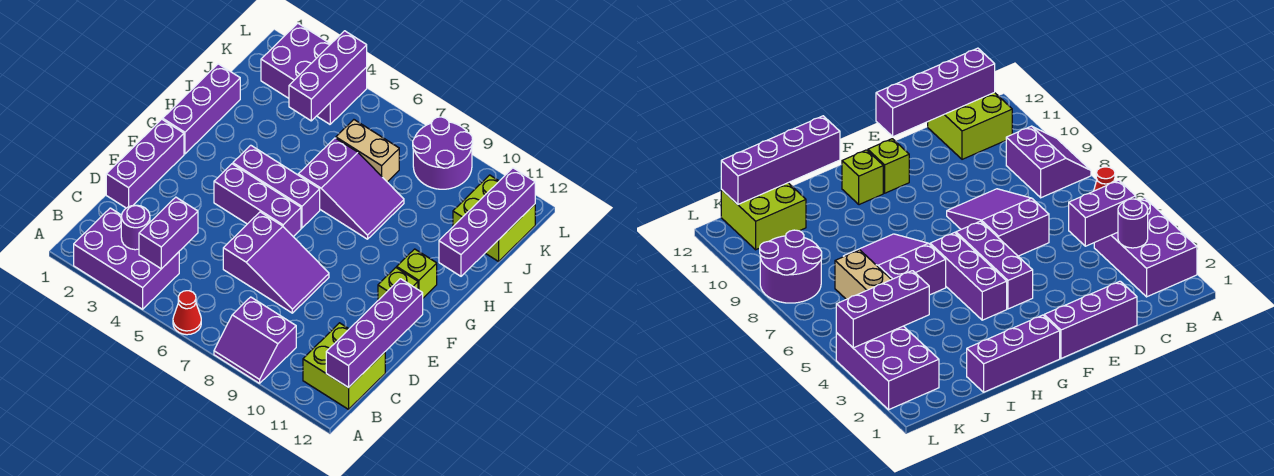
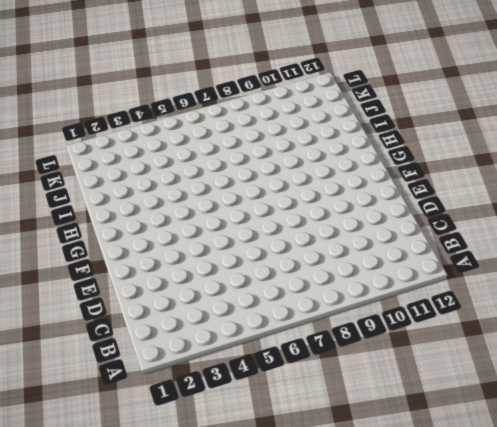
none -> purple brick A2:B4 level 1
none -> red cone A6 level 1
none -> purple slope A8:B9 level 1 top B

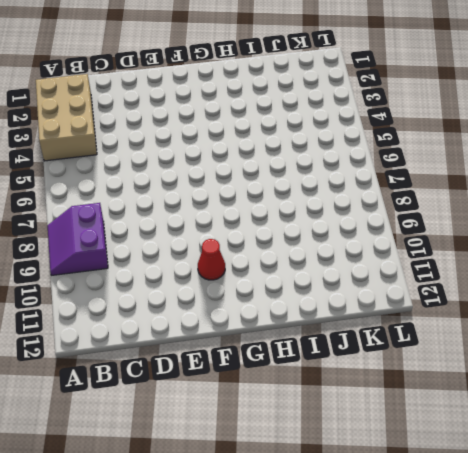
tan brick A2:B4 level 1 -> purple brick A2:B4 level 1
red cone F10 level 1 -> red cone A6 level 1
none -> lime brick B11:C12 level 1
none -> purple brick D1:F1 level 1
none -> purple slope D6:E8 level 1 top 6

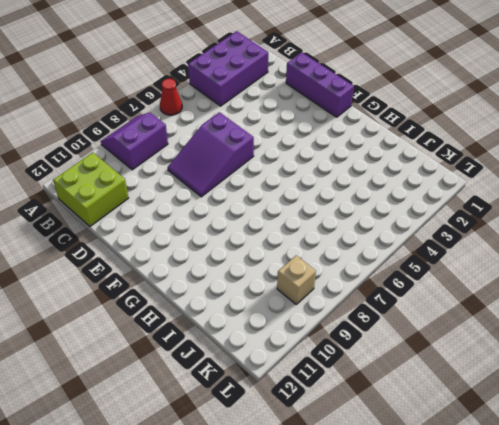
tan brick K9 level 1 -> purple round brick K8:L9 level 1
none -> purple brick F4:F6 level 1
none -> lime brick F11 level 1
none -> purple brick G1:I1 level 1

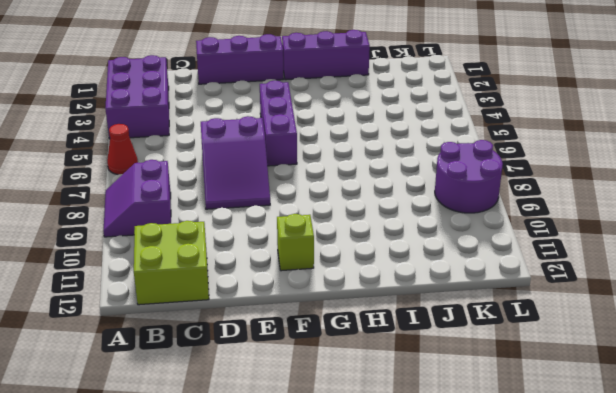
none -> purple brick G4:G6 level 1
none -> lime brick G11 level 1
none -> purple slope H6:I8 level 1 top 6

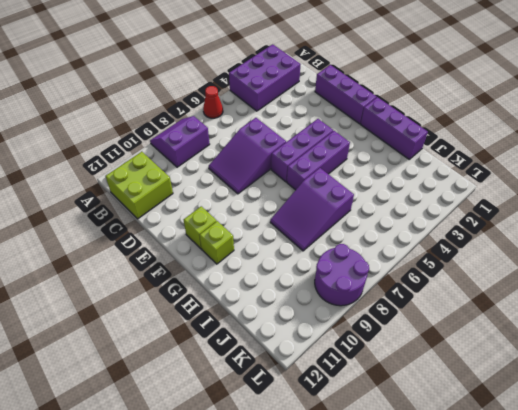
none -> tan brick J6:J7 level 1
none -> lime brick J11:K12 level 1
none -> purple brick K2:L4 level 1

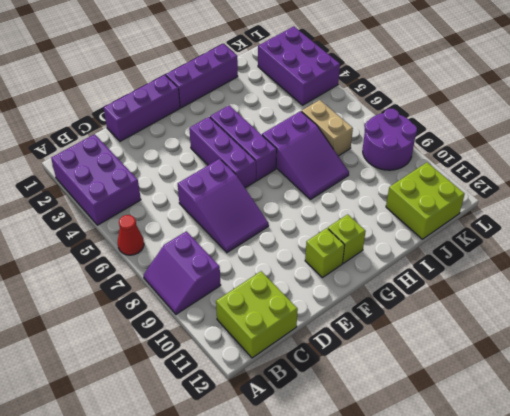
none -> purple round brick B3 level 2
none -> purple brick B4:C4 level 2
none -> purple brick B12:E12 level 2

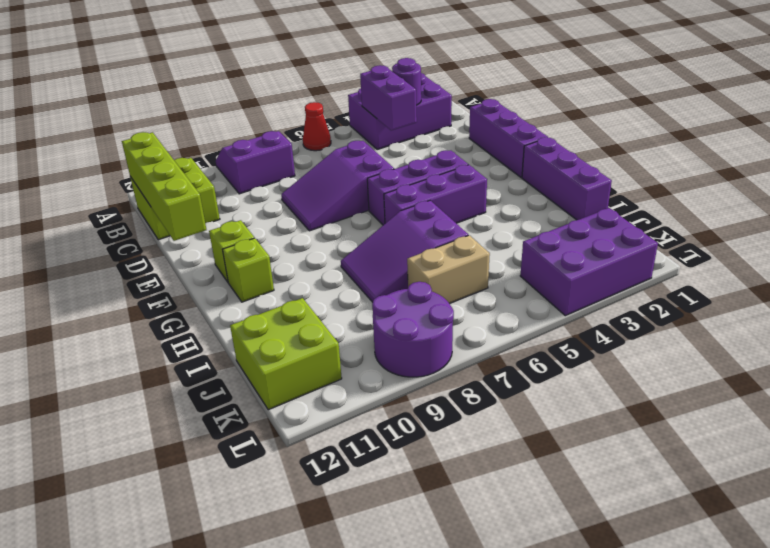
lime brick B12:E12 level 2 -> purple brick B12:E12 level 2
none -> purple brick H12:K12 level 2
none -> purple brick J4:L4 level 2

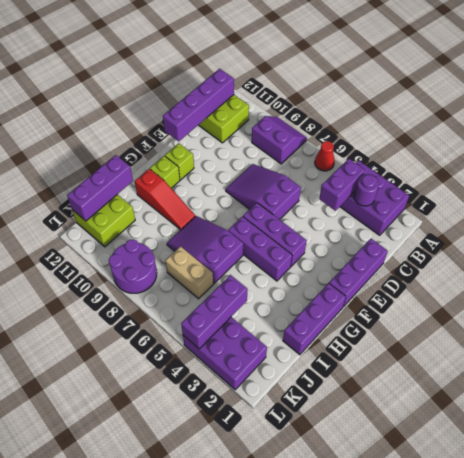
red slope H9:H11 level 1 top 11 -> none
purple brick I12:K12 level 2 -> purple brick H12:K12 level 2

